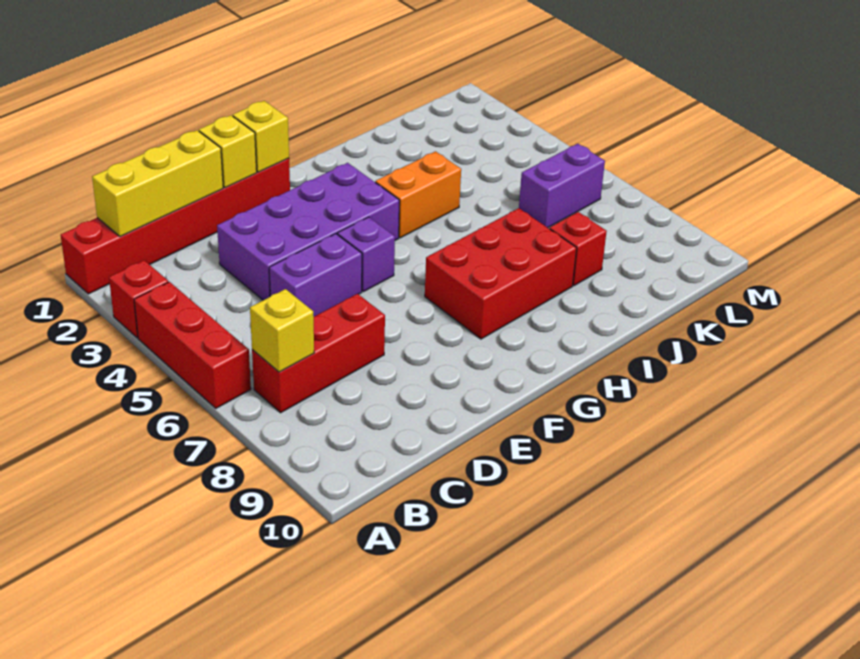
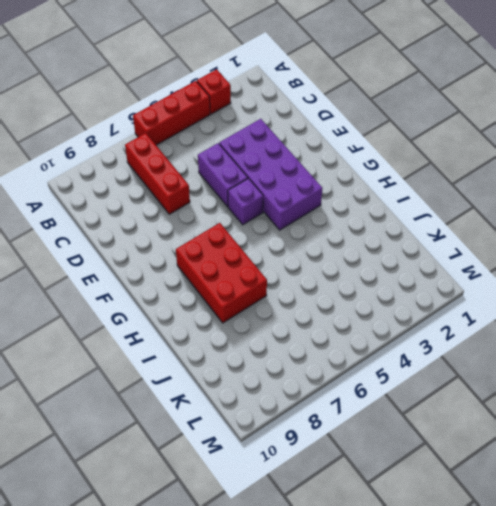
none -> red brick A1:F1 level 1
none -> orange brick H4:I4 level 1
none -> red brick J8 level 1

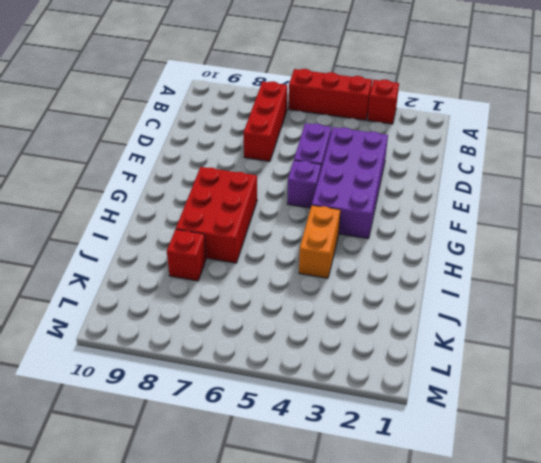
none -> red brick A1:F1 level 1
none -> purple brick K6:L6 level 1
none -> yellow brick B1:D1 level 2

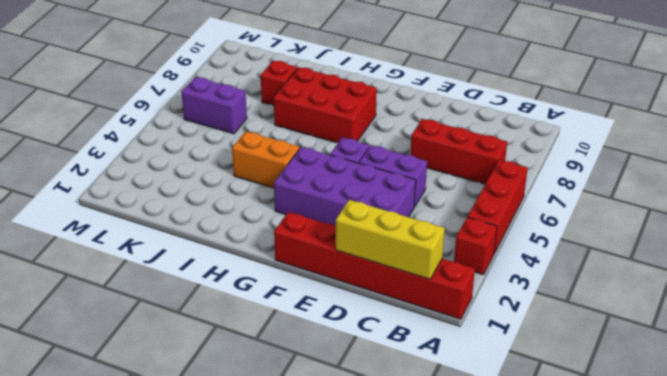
none -> yellow brick B7 level 2
none -> yellow brick E1 level 2
none -> yellow brick F1 level 2

